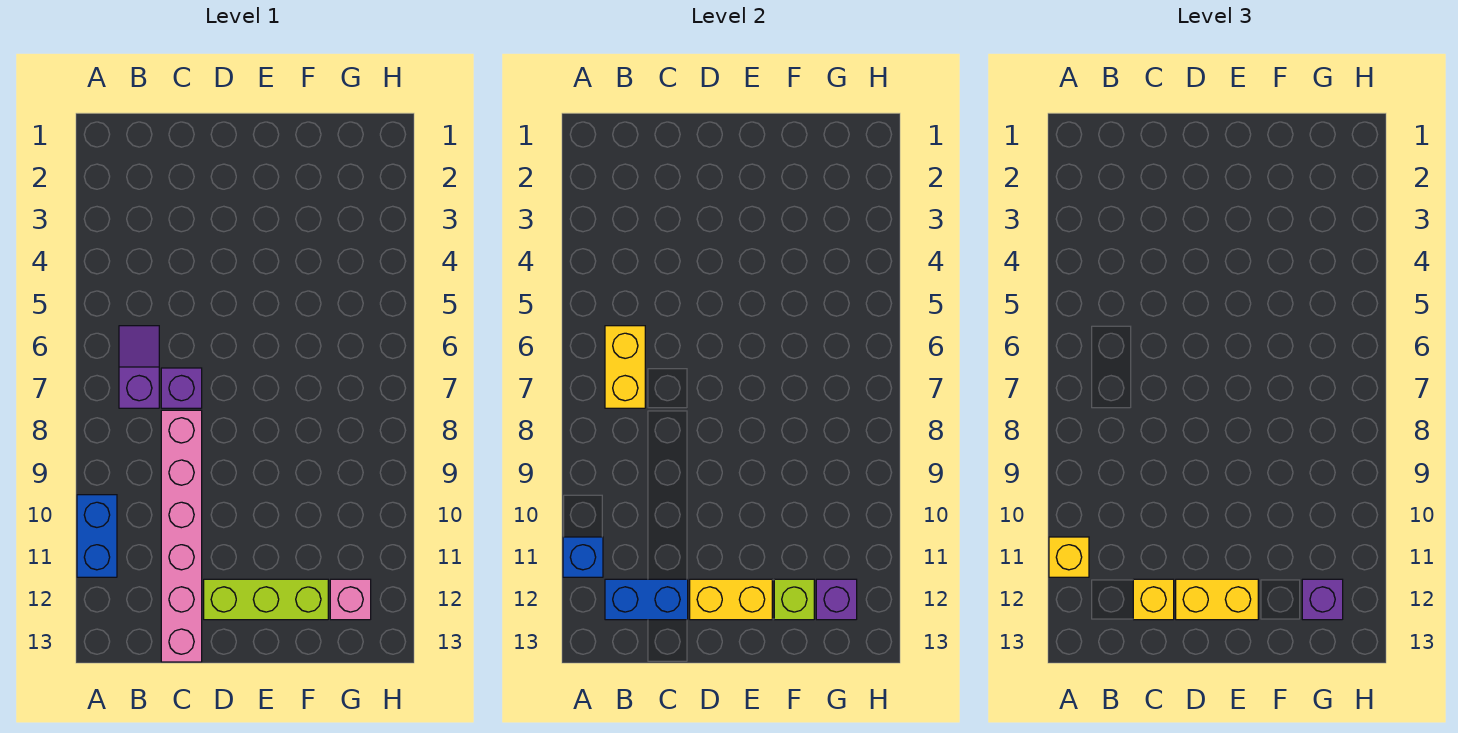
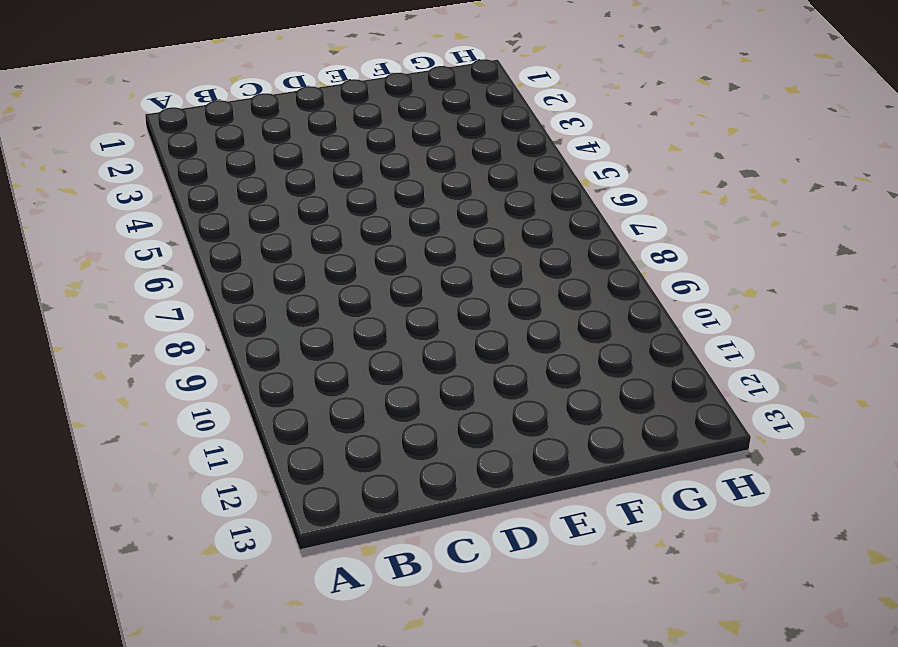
none -> blue brick A10:A11 level 1
none -> purple slope B6:B7 level 1 top 7
none -> purple brick C7 level 1

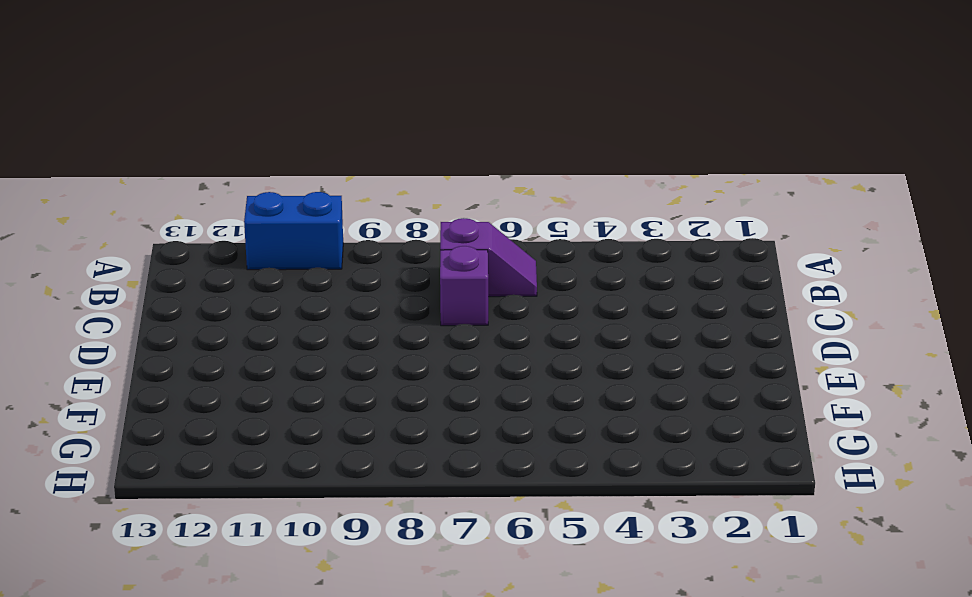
none -> pink brick C8:C13 level 1
none -> lime brick D12:F12 level 1
none -> pink brick G12 level 1

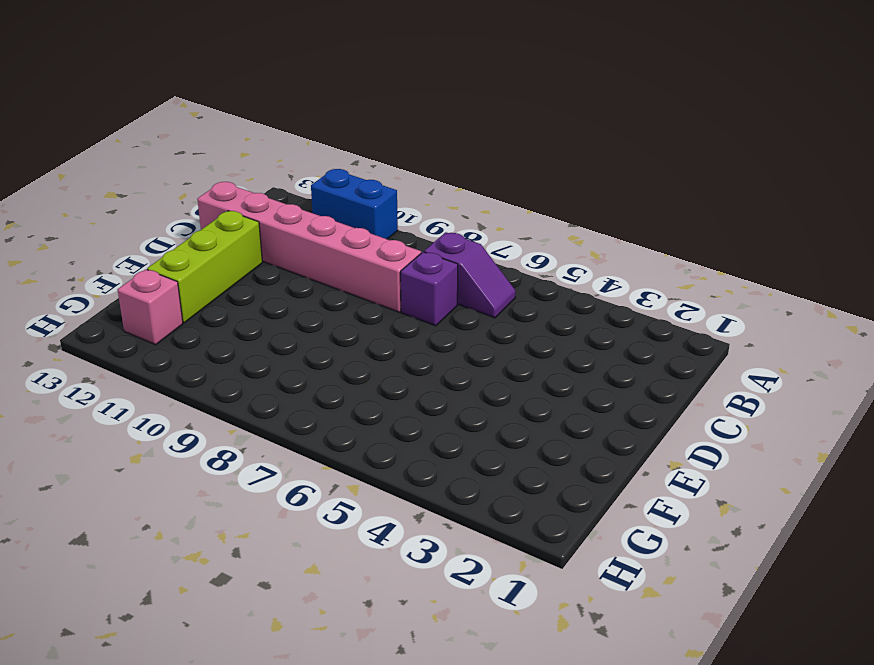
none -> blue brick A11 level 2
none -> yellow brick B6:B7 level 2
none -> blue brick B12:C12 level 2

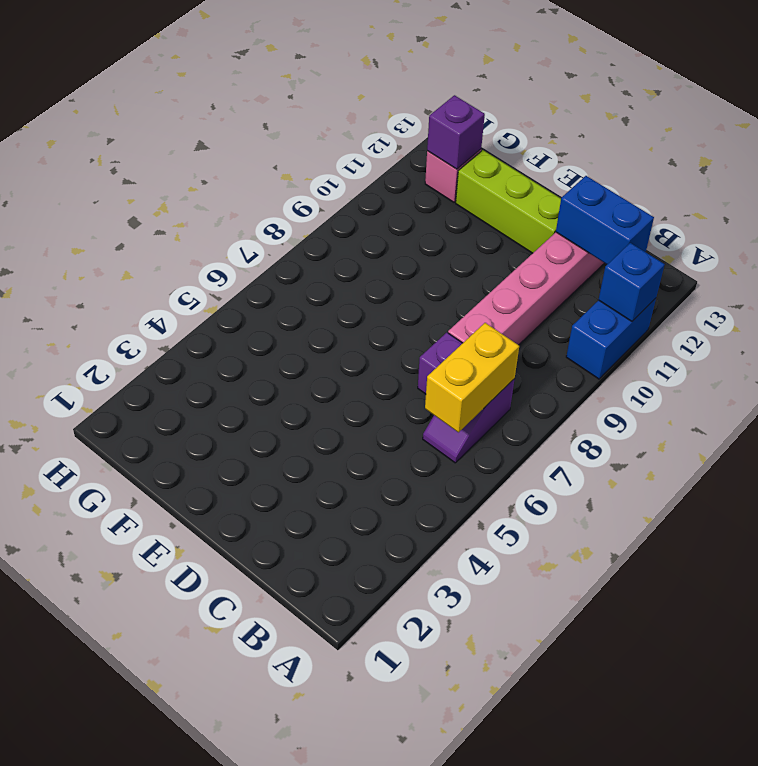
none -> yellow brick D12:E12 level 2
none -> lime brick F12 level 2
none -> yellow brick A11 level 3

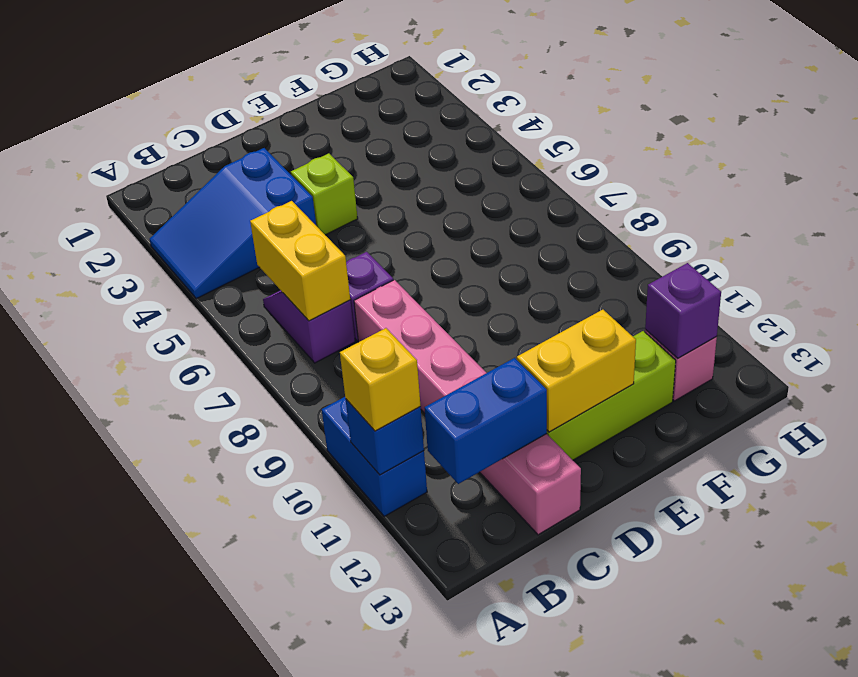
blue slope A3:C4 level 1 top C -> none
lime brick D4 level 1 -> lime brick F12 level 2
none -> yellow brick C12 level 3
none -> yellow brick D12:E12 level 3
none -> purple brick G12 level 3

